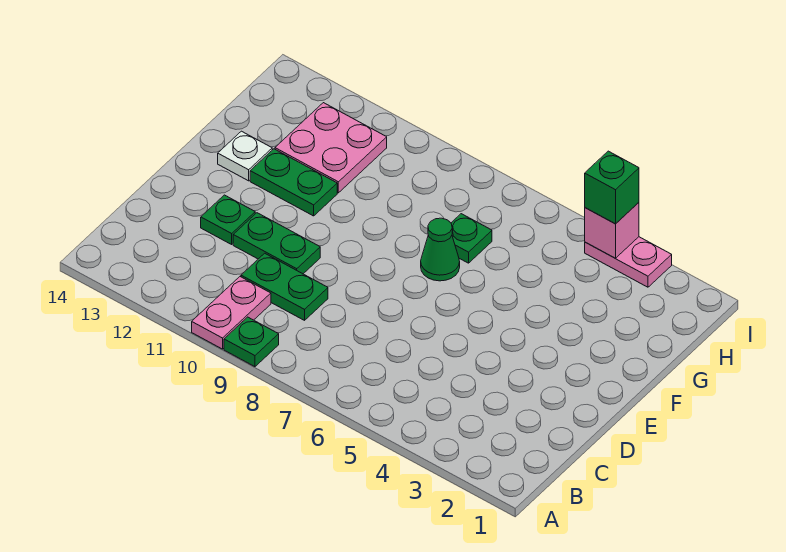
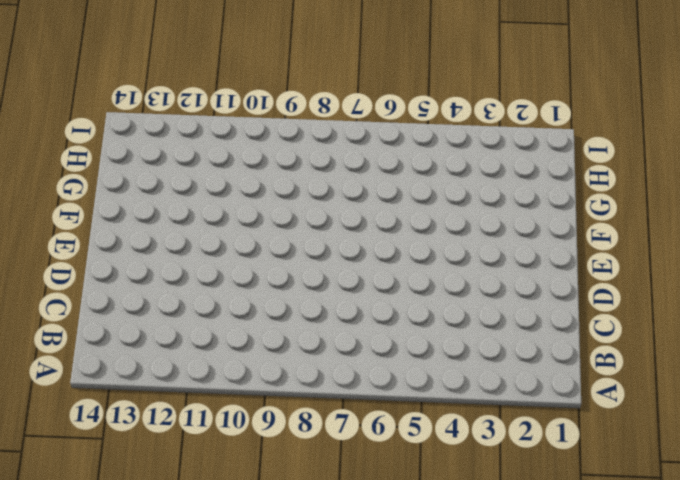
none -> green plate A9 level 1
none -> pink plate A10:B10 level 1
none -> green plate C9:C10 level 1

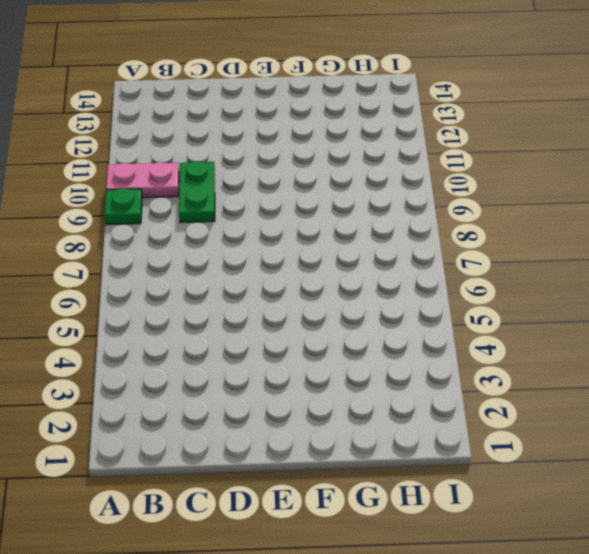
none -> green plate D10:D11 level 1
none -> green plate D12 level 1
none -> green cone F7 level 1

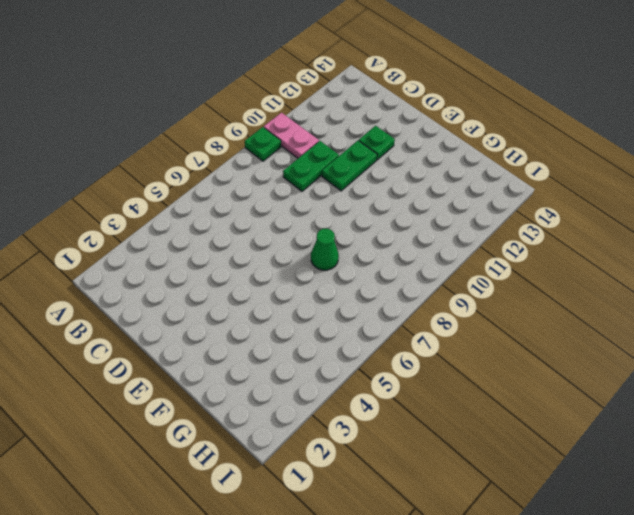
none -> green plate F11:F12 level 1
none -> white plate F13 level 1
none -> green plate G7 level 1

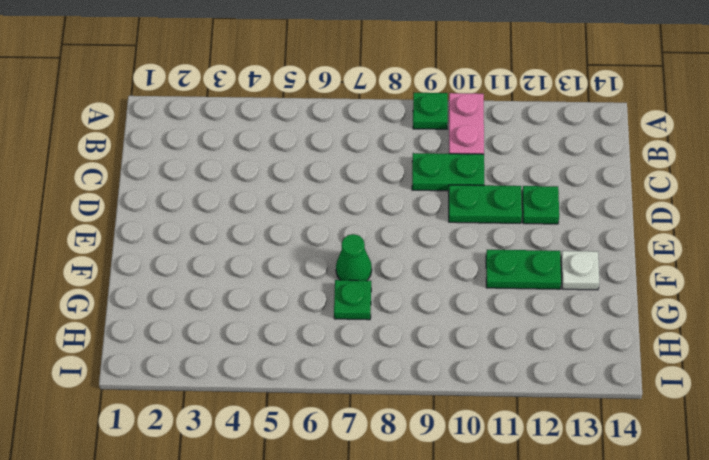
none -> pink plate G11:H12 level 1
none -> pink plate I3:I4 level 1
none -> pink brick I4 level 2

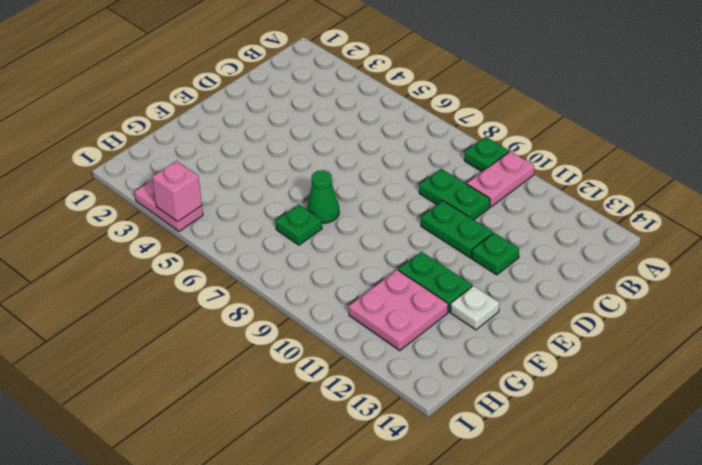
none -> green brick I4 level 3

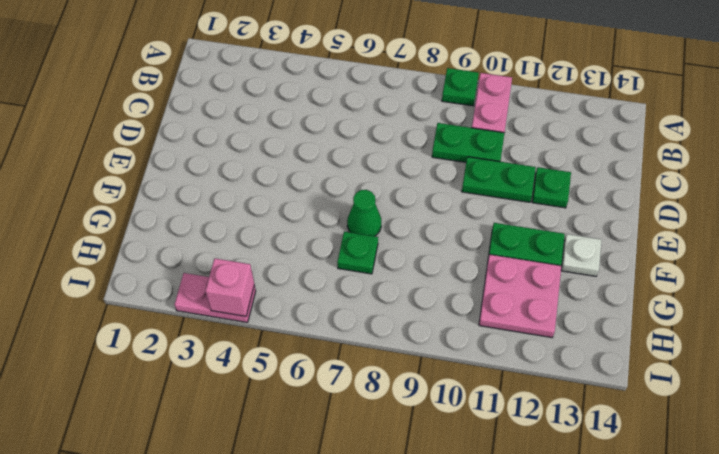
none -> green brick I4 level 3

